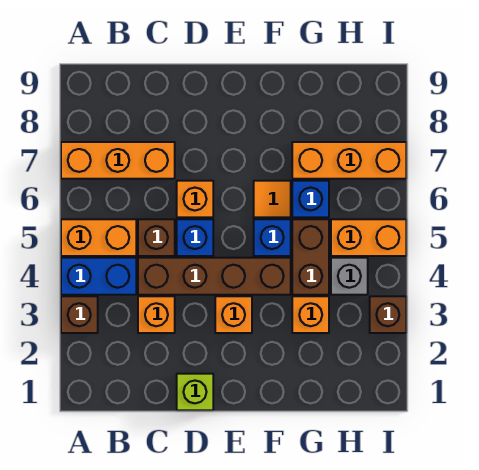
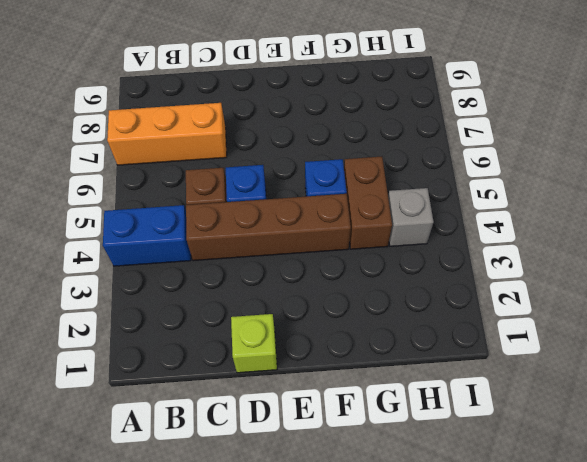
none -> brown brick A3 level 1
none -> orange brick A5:B5 level 1
none -> orange brick C3 level 1

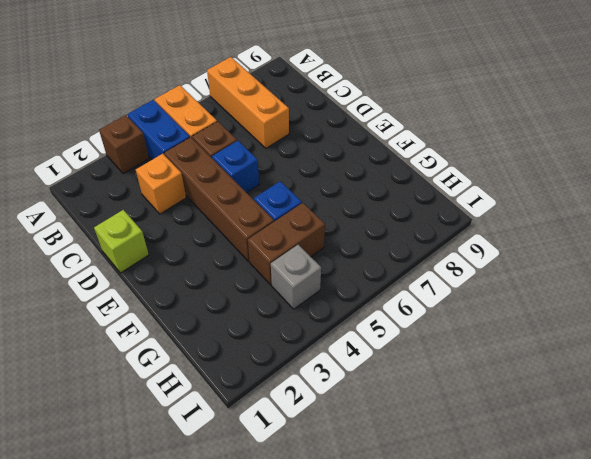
none -> orange brick D6 level 1
none -> orange brick E3 level 1
none -> orange tile F6 level 1

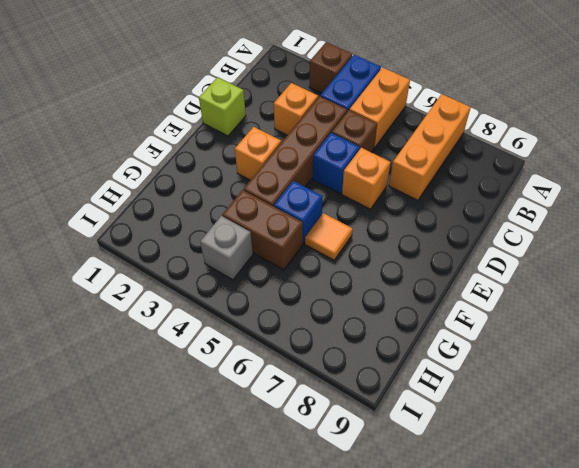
none -> orange brick G3 level 1
none -> blue brick G6 level 1
none -> orange brick G7:I7 level 1

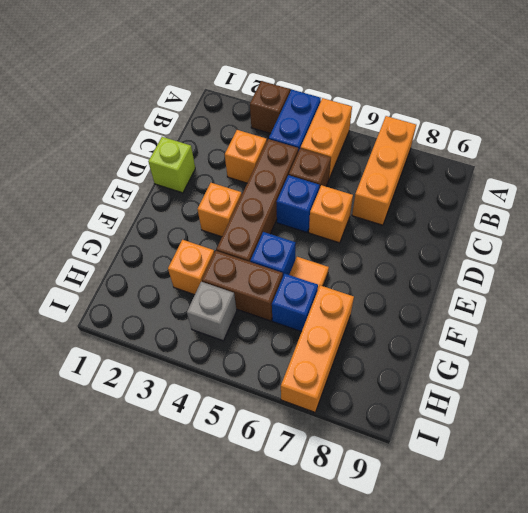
none -> orange brick H5:I5 level 1
none -> brown brick I3 level 1

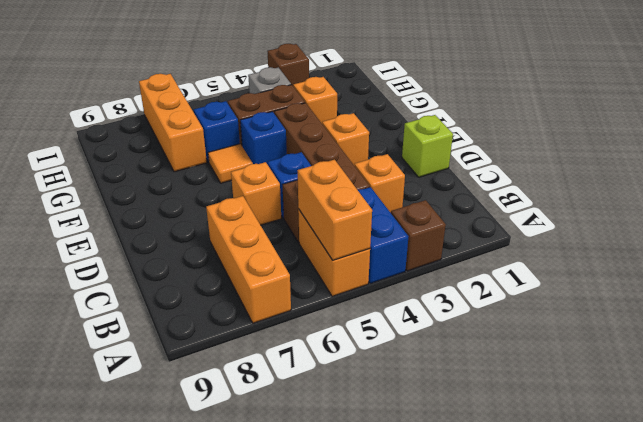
orange brick A5:B5 level 2 -> orange brick H5:I5 level 1

